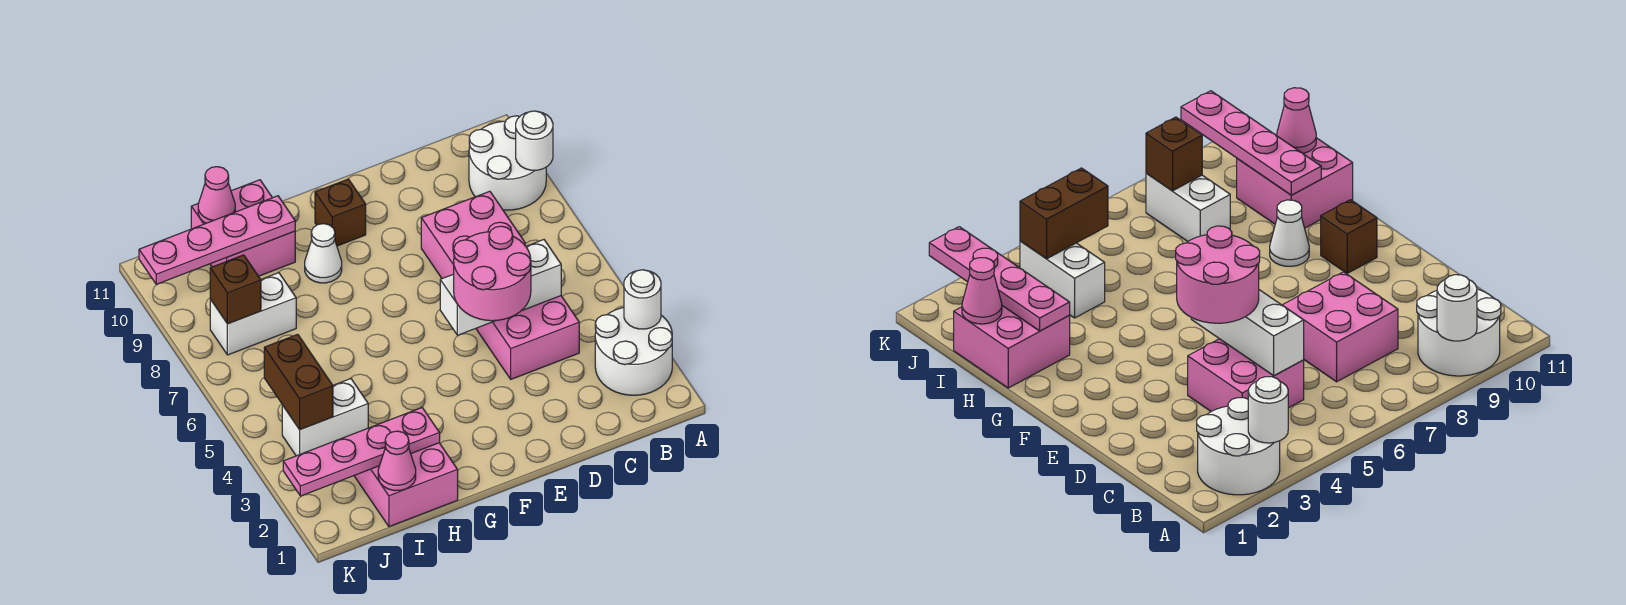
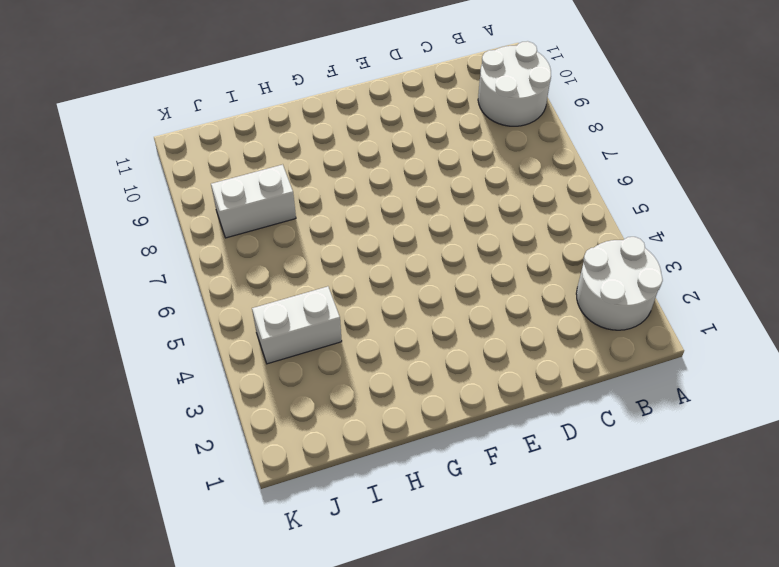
none -> pink brick C4:D5 level 1
none -> pink brick C7:D8 level 1
none -> brown brick F10 level 1

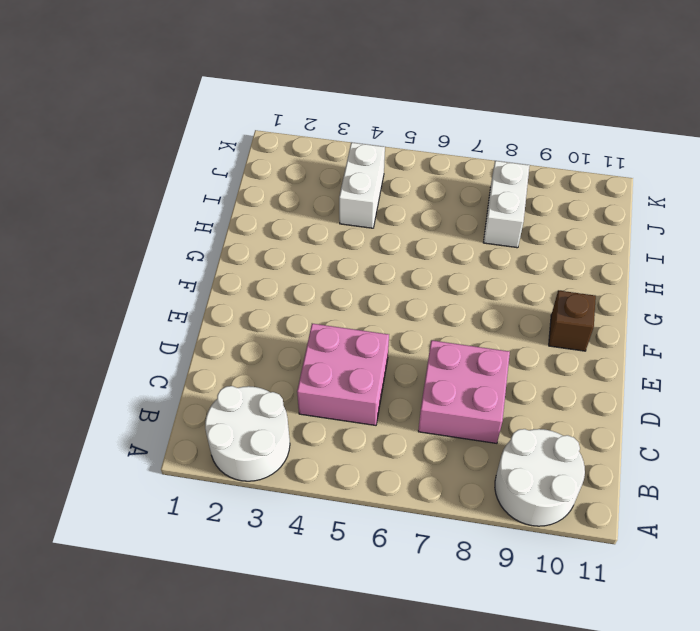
none -> white cone G9 level 1
none -> pink brick H1:I2 level 1
none -> pink brick H10:I11 level 1

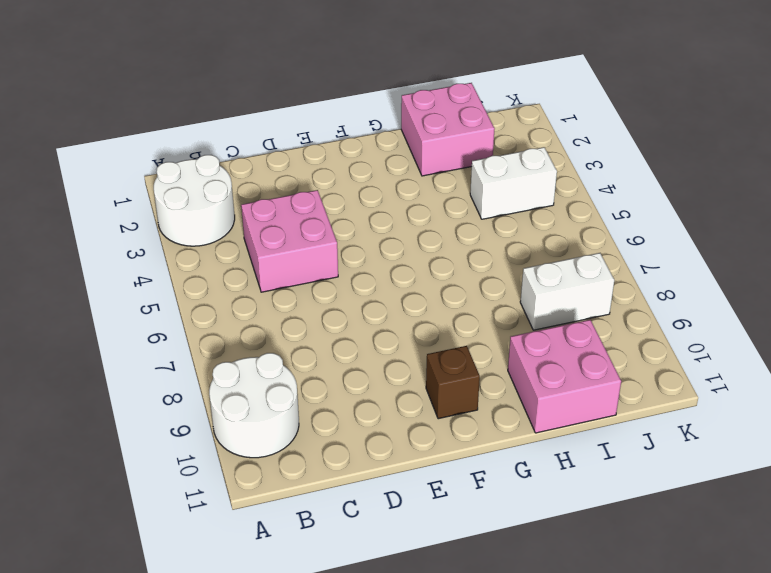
none -> pink brick C7:D8 level 1
none -> white cone G9 level 1
none -> white round brick A3 level 2

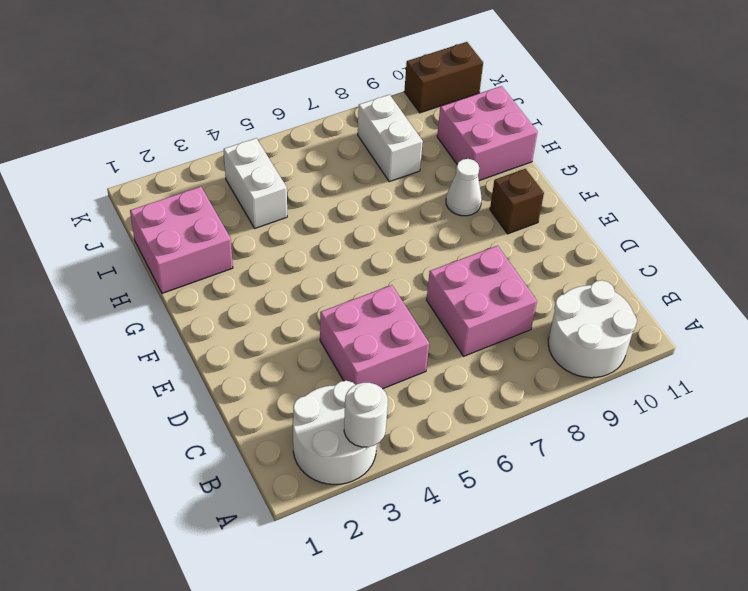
brown brick K10:K11 level 1 -> brown brick J4:J5 level 2
none -> white round brick A9 level 2
none -> white brick C5:E5 level 2
none -> pink plate H2:K2 level 2

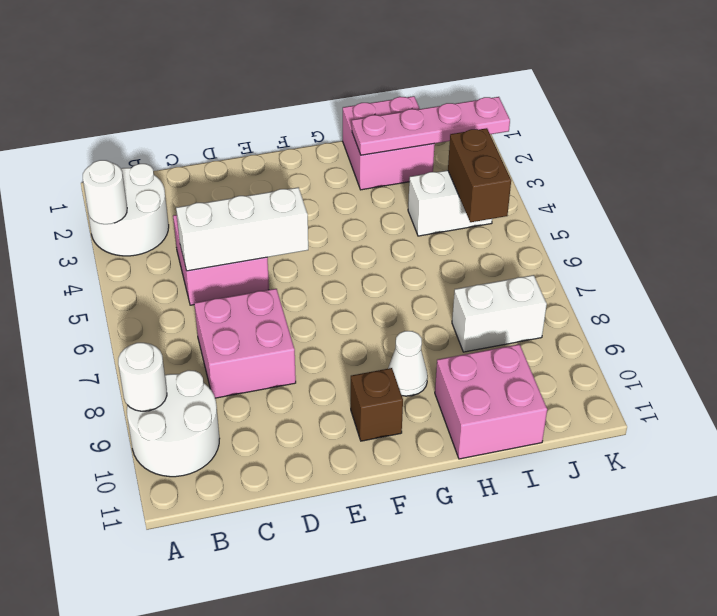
none -> pink plate H10:K10 level 2
none -> pink cone I1 level 2
none -> pink cone I11 level 2

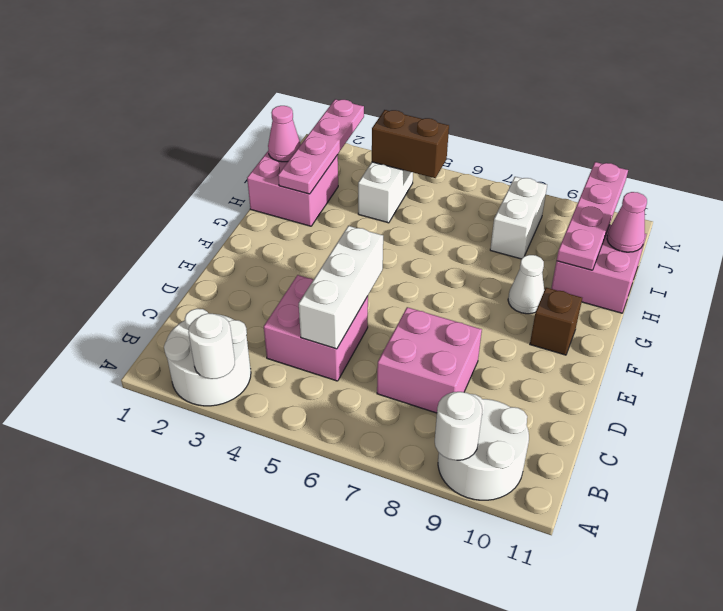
none -> brown brick J8 level 2
none -> pink round brick D4:E5 level 3

